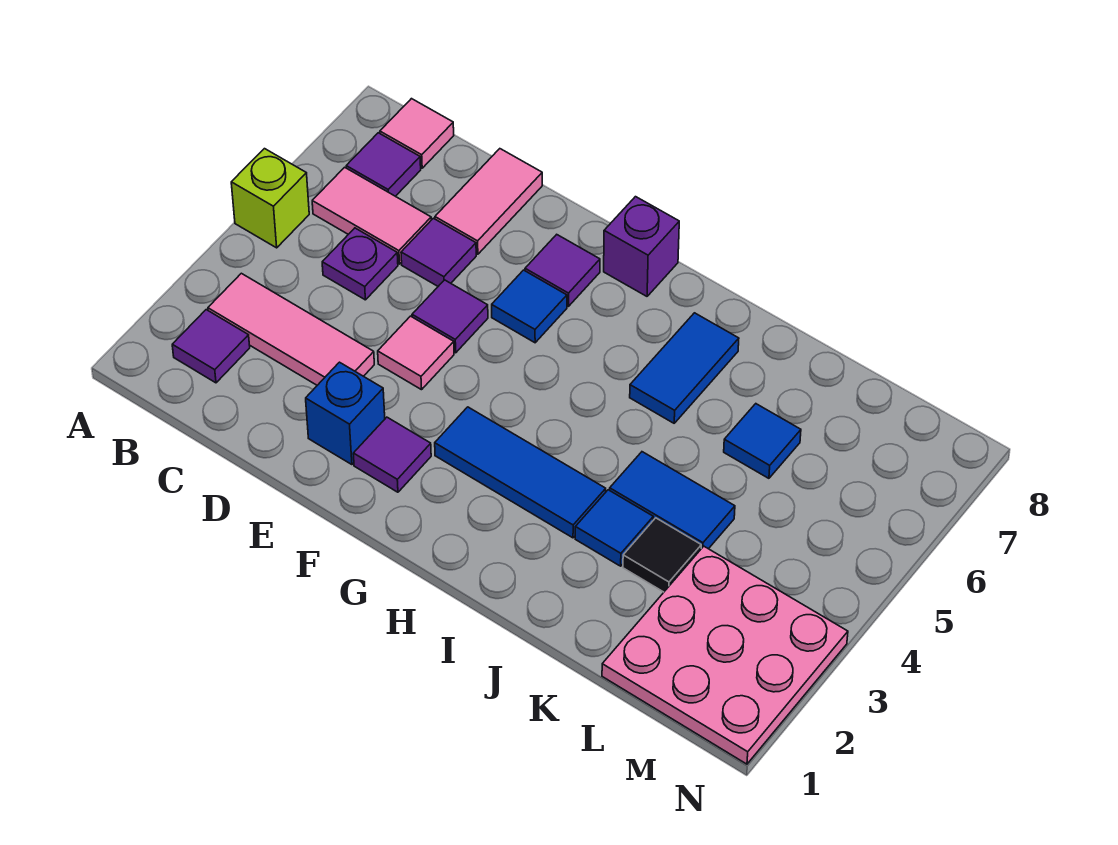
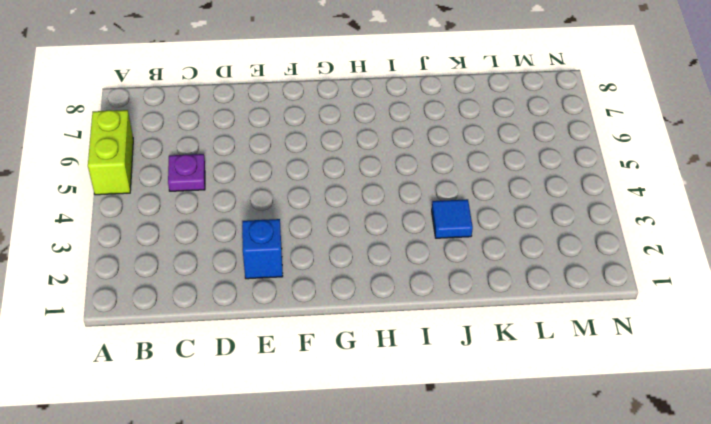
lime brick A5:A6 level 1 -> lime brick A5 level 1
none -> purple tile B2 level 1
none -> pink tile B3:D3 level 1
none -> pink tile B6:C6 level 1

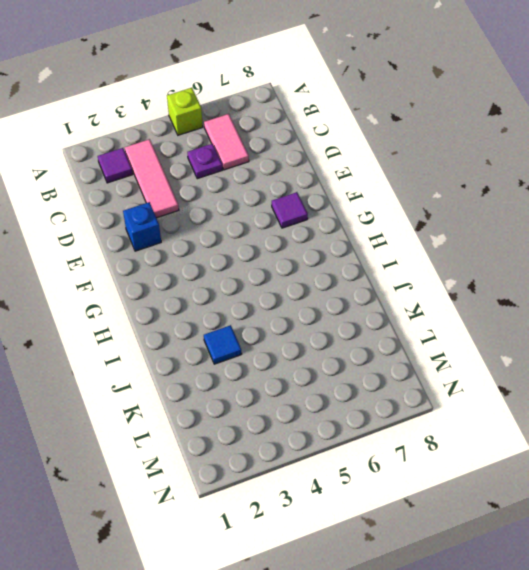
none -> purple tile B7 level 1
none -> pink tile B8 level 1
none -> purple tile D6 level 1

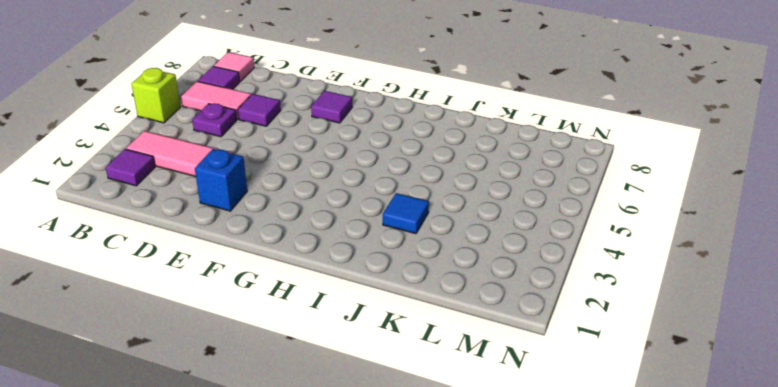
none -> pink tile D7:D8 level 1
none -> pink tile E4 level 1
none -> purple tile E5 level 1

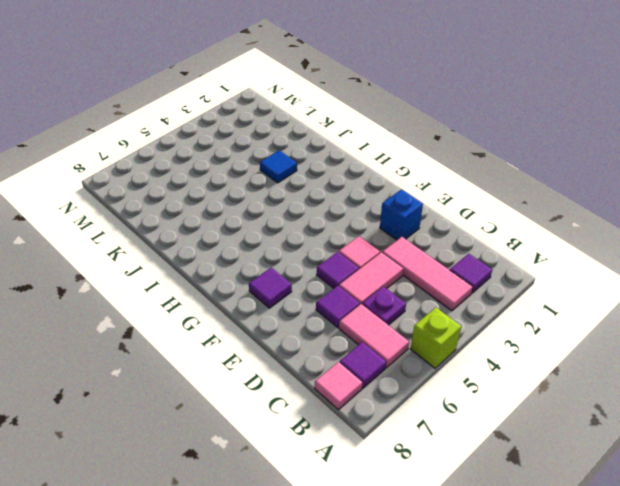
pink tile D4:D5 level 1 -> pink tile D7:D8 level 1
none -> purple tile F2 level 1
none -> blue tile F6 level 1
none -> blue tile G3:I3 level 1

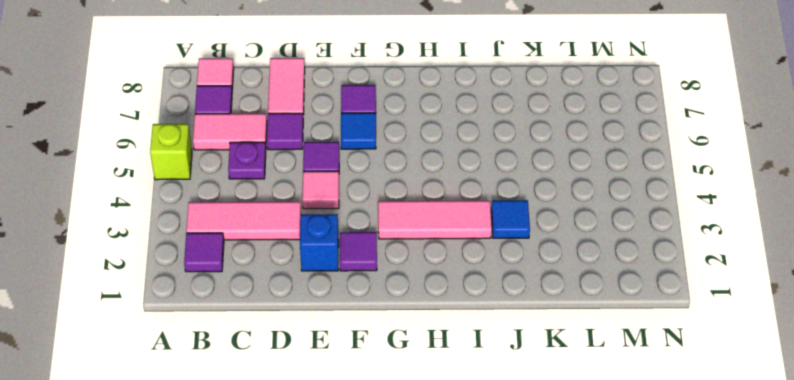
pink tile G3:I3 level 1 -> blue tile G3:I3 level 1
none -> purple brick G8 level 1
none -> blue tile I6:I7 level 1
none -> blue tile J4:K4 level 1

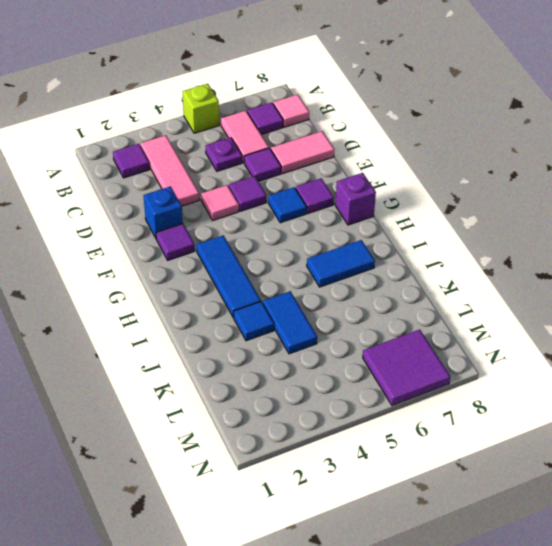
purple tile M6:N7 level 1 -> none
none -> black tile K3 level 1
none -> blue tile K6 level 1
none -> pink plate L1:N3 level 1

